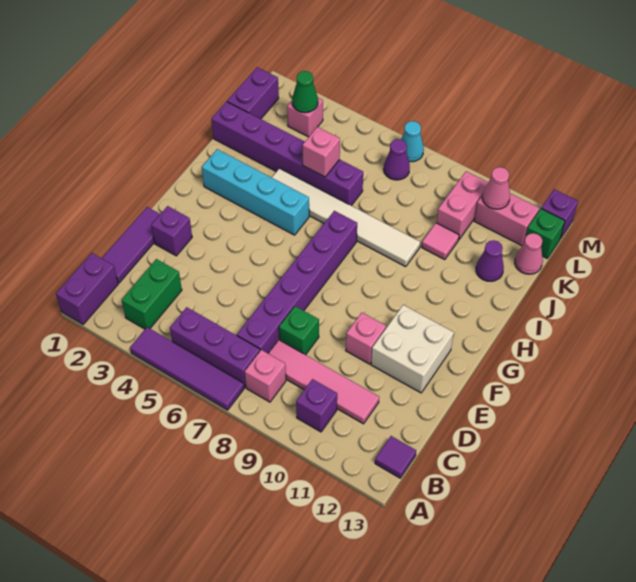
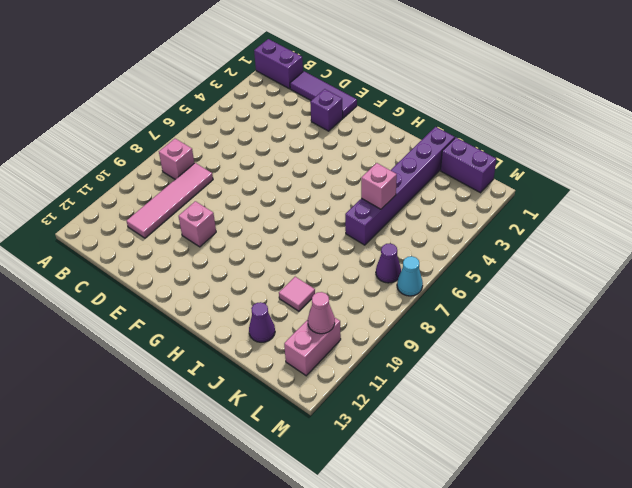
none -> purple tile A4:A7 level 1
none -> green brick B3:C3 level 1
none -> purple brick B5:B7 level 1
none -> purple brick B10 level 1

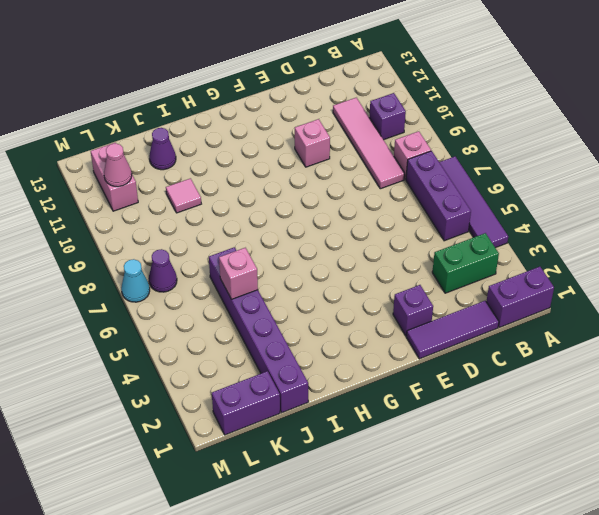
none -> purple tile B13 level 1
none -> purple brick C7:H7 level 1
none -> green brick D8 level 1
none -> white brick E11:F12 level 1

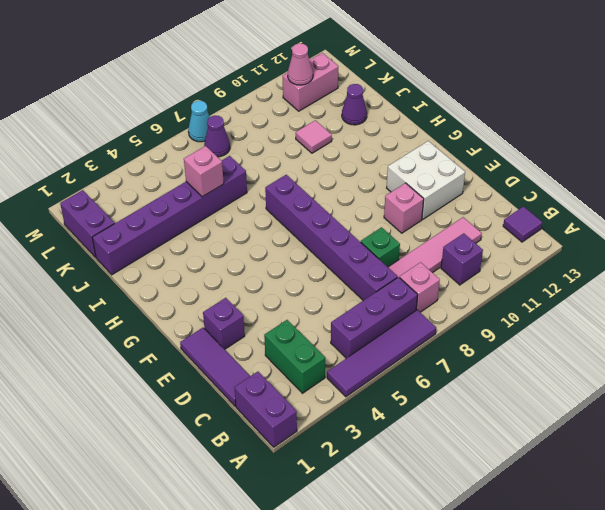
none -> cyan brick H2:H5 level 1
none -> white tile I4:I9 level 1
none -> pink brick K10:L10 level 1
none -> pink cone K13 level 1

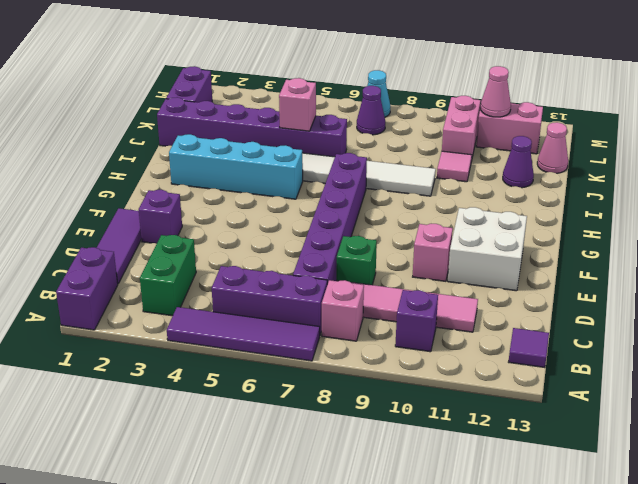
none -> pink brick L3 level 1
none -> green brick L13 level 1
none -> purple brick M13 level 1
none -> green cone L3 level 2

